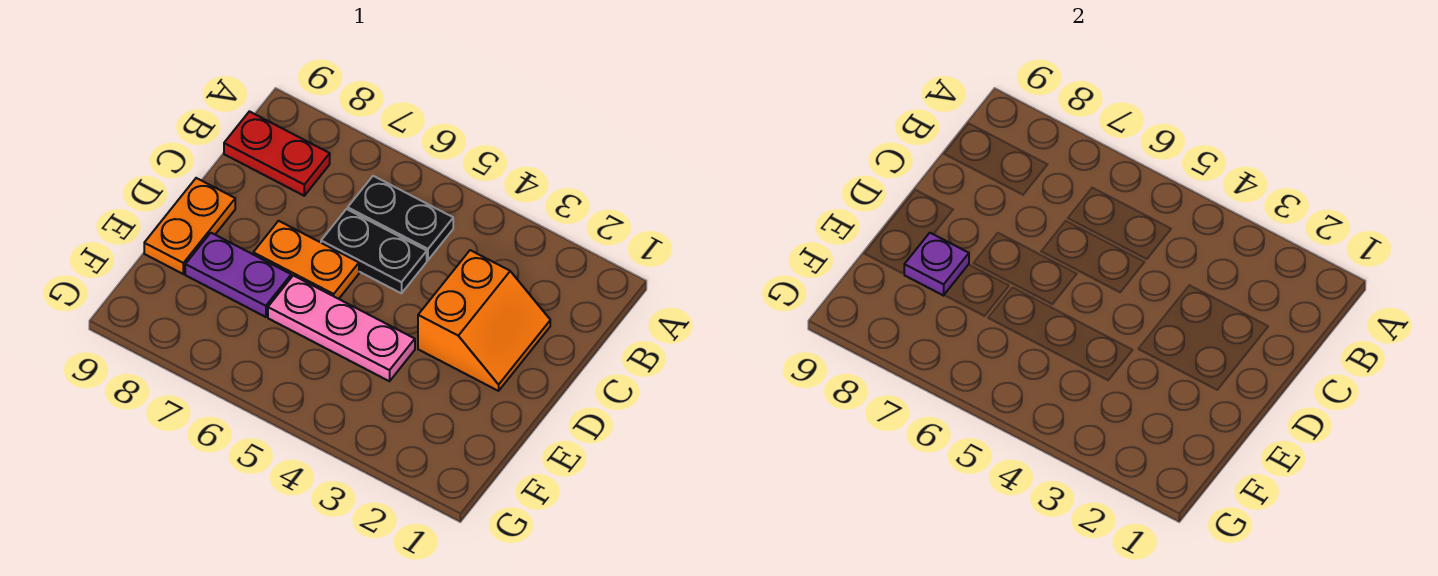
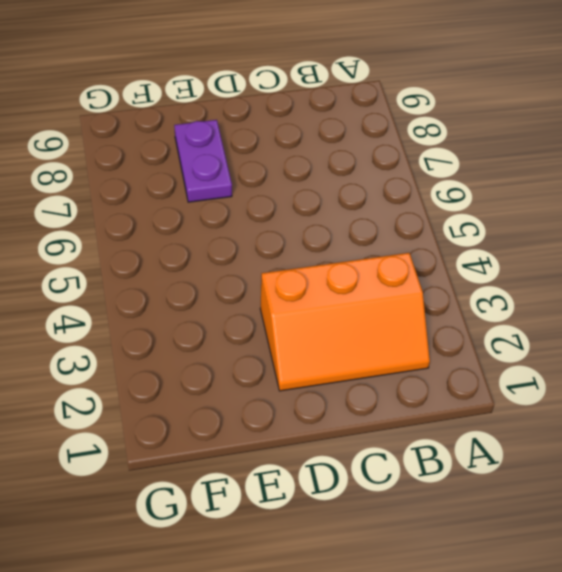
orange slope B2:D3 level 1 top 3 -> orange slope C2:D3 level 1 top 3
none -> black plate B5:B6 level 1
none -> red plate B8:B9 level 1

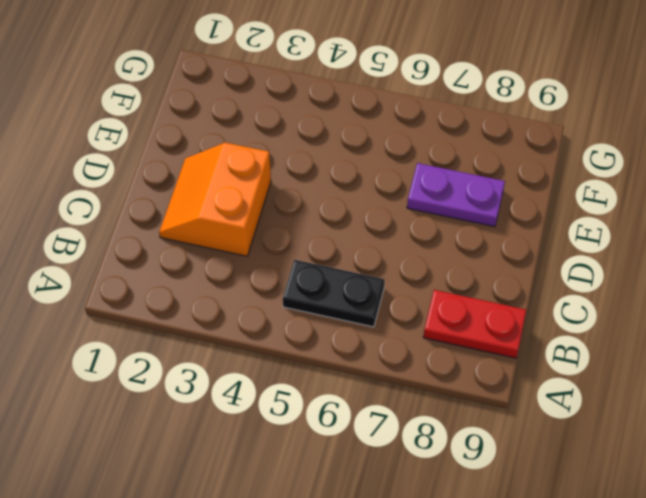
none -> black plate C5:C6 level 1
none -> orange plate D6:D7 level 1

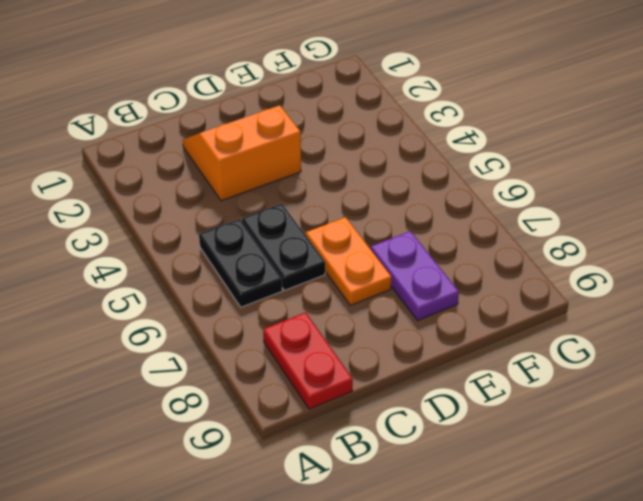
none -> orange plate D9:E9 level 1
none -> pink plate E4:E6 level 1

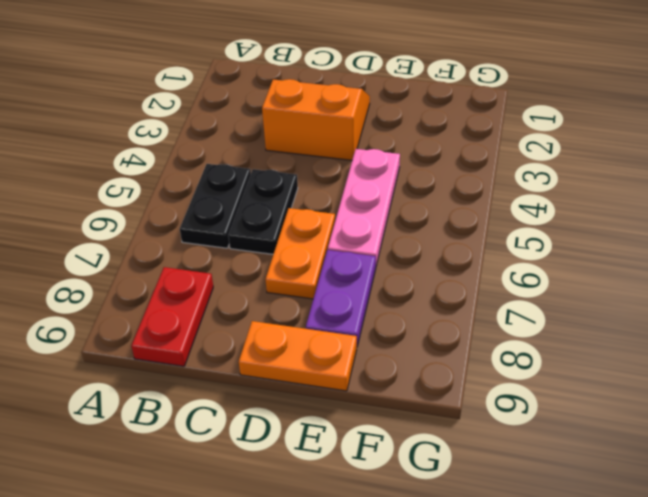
none -> purple plate E8 level 2

